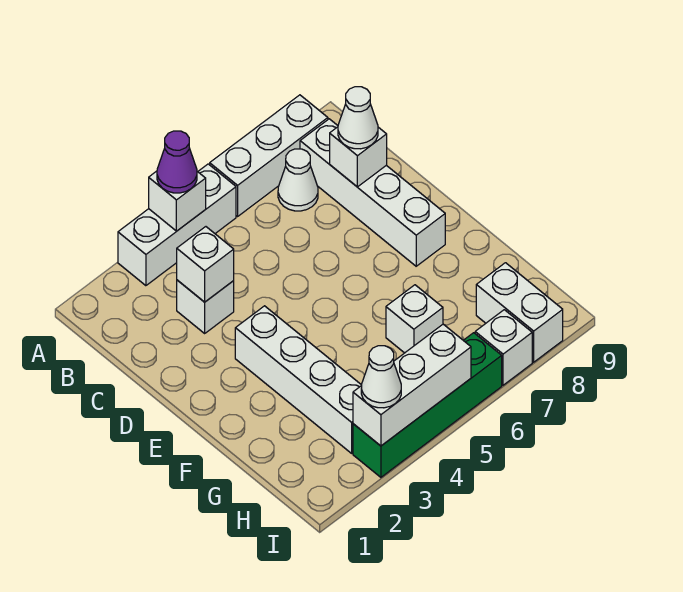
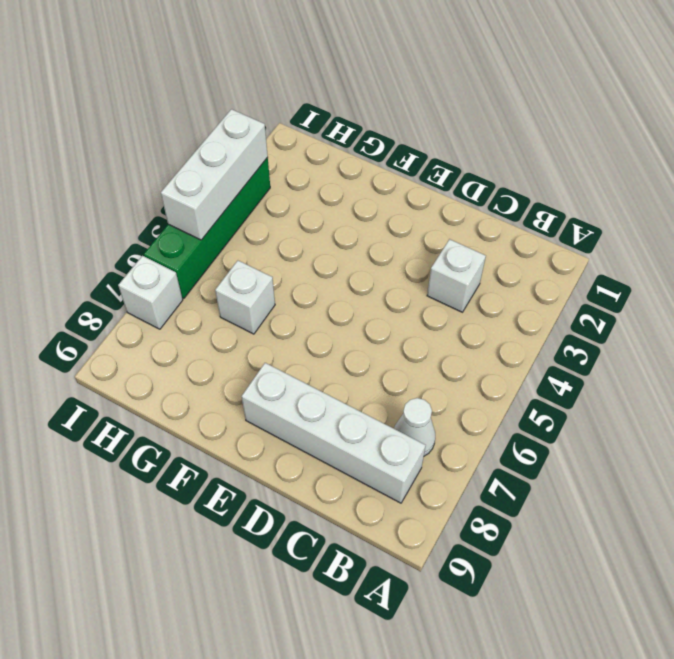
none -> white brick A3:A5 level 1
none -> white brick A6:A8 level 1
none -> white brick E3:H3 level 1

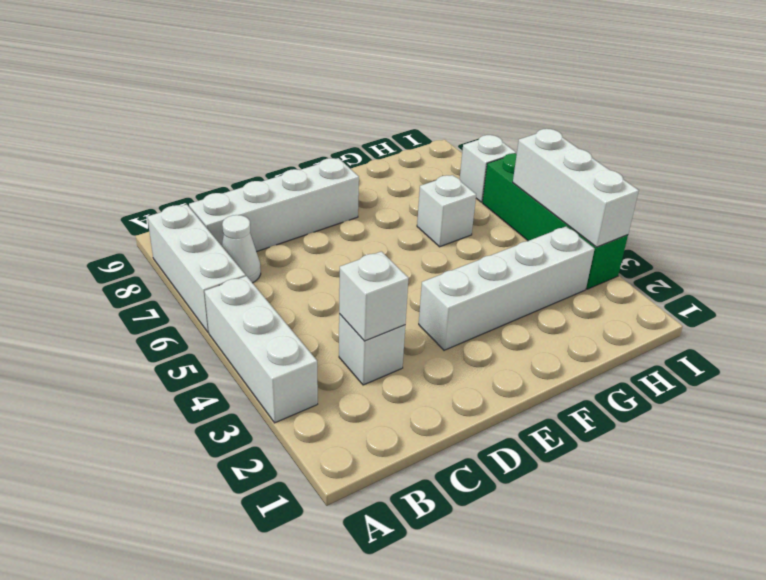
none -> white brick H8:I8 level 1
none -> white brick A4 level 2
none -> white brick C8 level 2

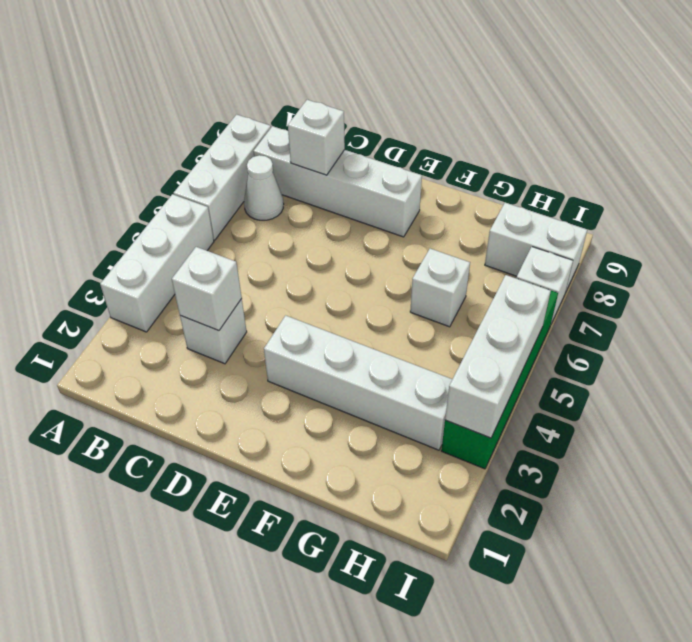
none -> white brick A4 level 2
none -> purple cone A4 level 3
none -> white cone C8 level 3

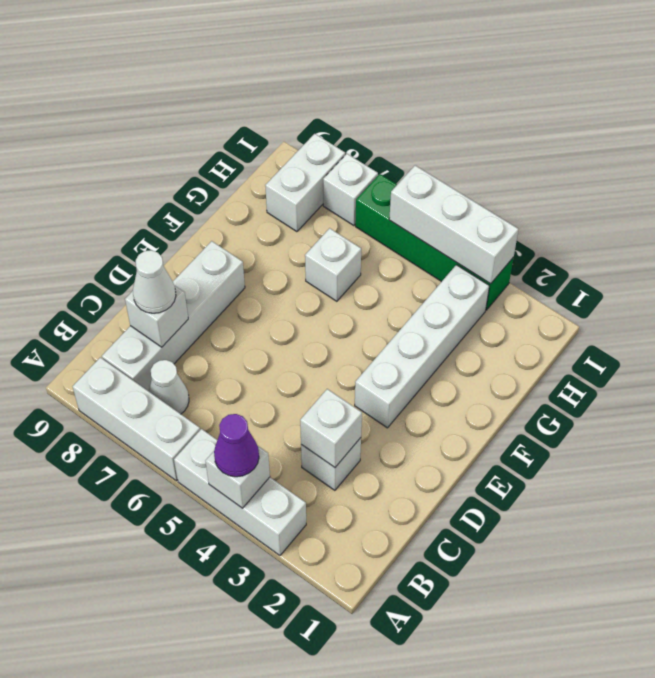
none -> white cone I3 level 3

